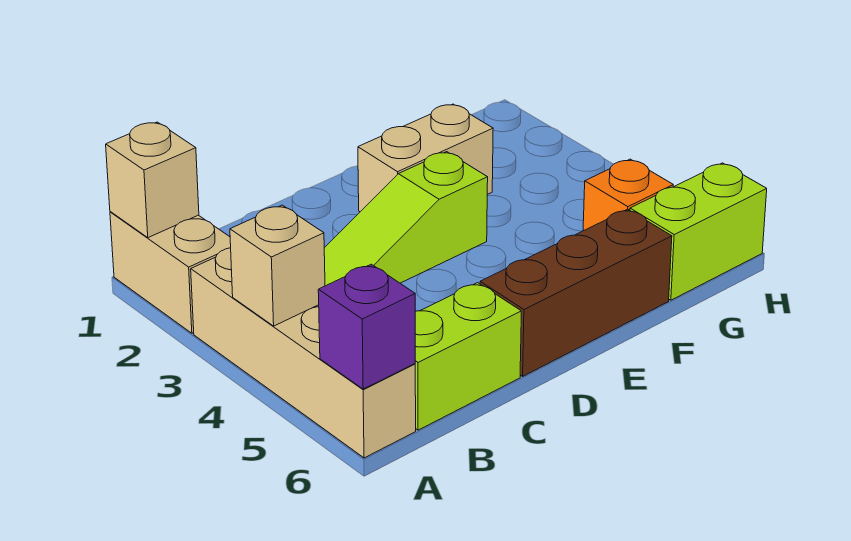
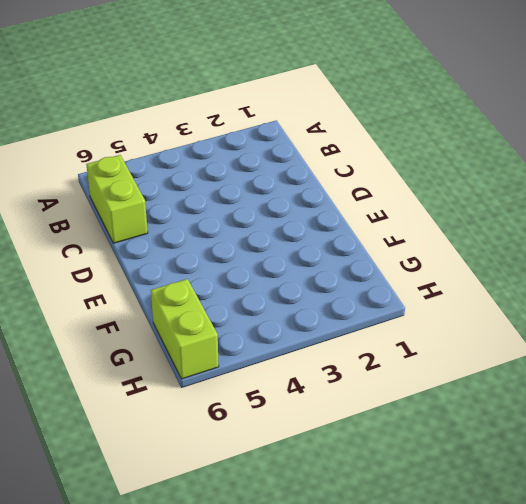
none -> tan brick A1:A2 level 1
none -> tan brick A3:A6 level 1

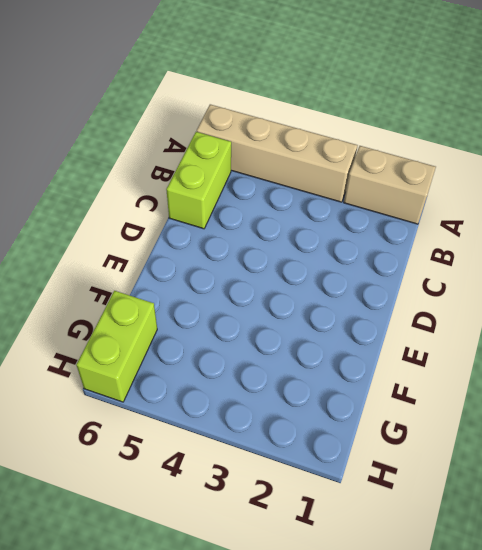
none -> lime slope C3:E3 level 1 top E
none -> brown brick D6:F6 level 1

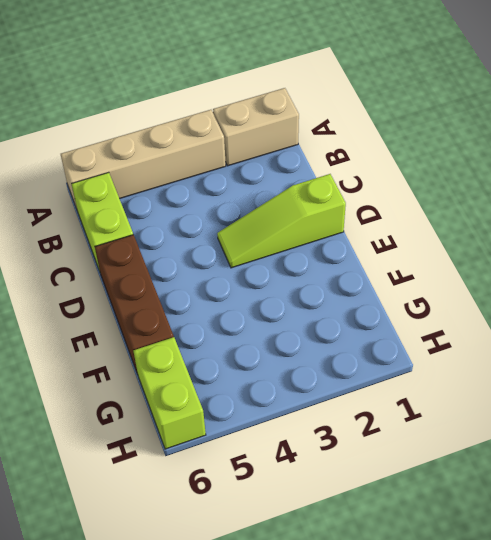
lime slope D1:D3 level 1 top 1 -> lime slope C3:E3 level 1 top E
none -> tan brick E2:F2 level 1
none -> orange brick G5 level 1

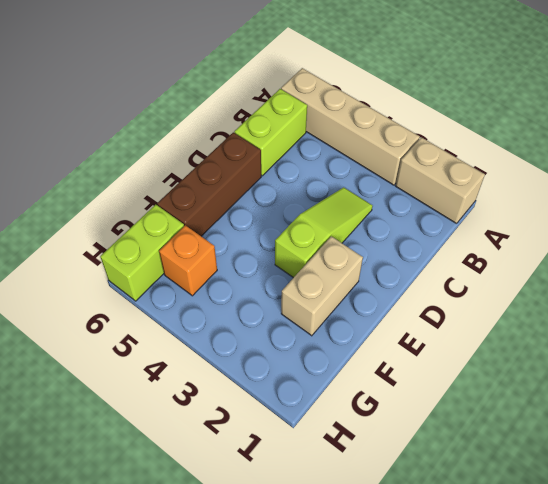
none -> tan brick A1 level 2
none -> tan brick A4 level 2

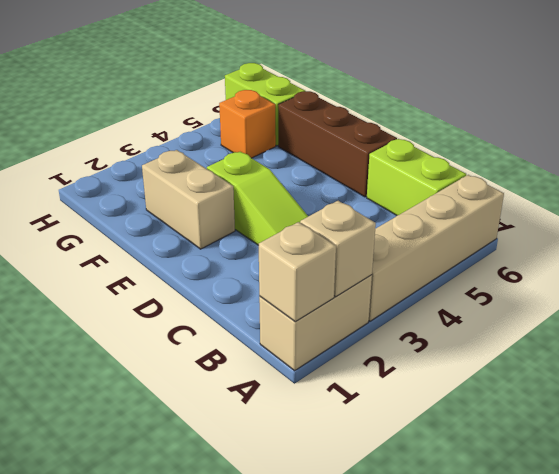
tan brick A2 level 2 -> tan brick A4 level 2
none -> purple brick A6 level 2

